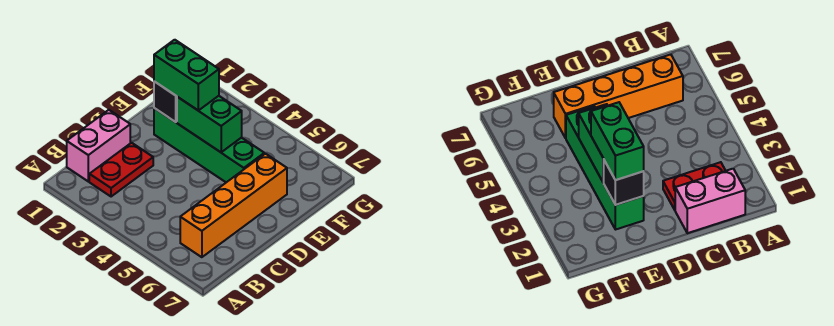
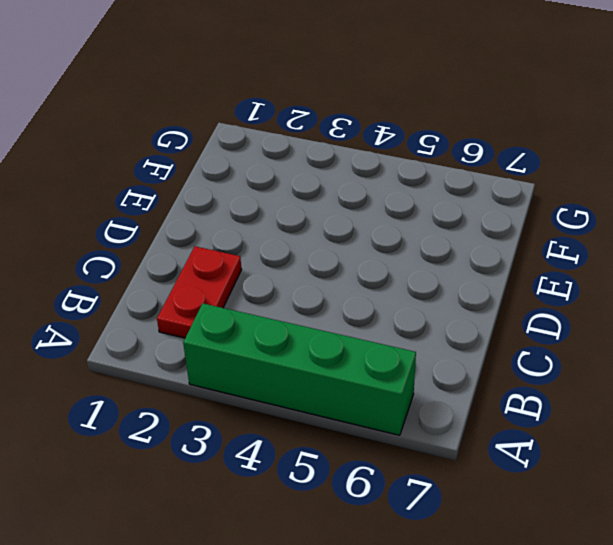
green brick A3:A6 level 1 -> green brick E2:E5 level 1
none -> pink brick B1:C1 level 1
none -> orange brick B6:E6 level 1

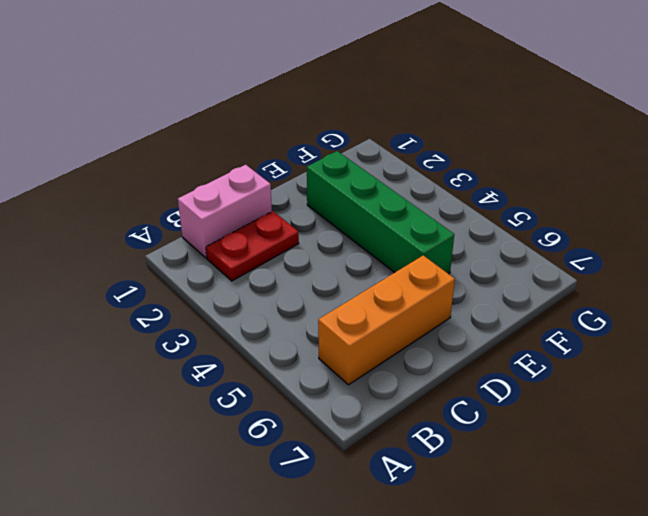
orange brick B6:D6 level 1 -> orange brick B6:E6 level 1
none -> black brick E2 level 2
none -> green brick E3:E4 level 2

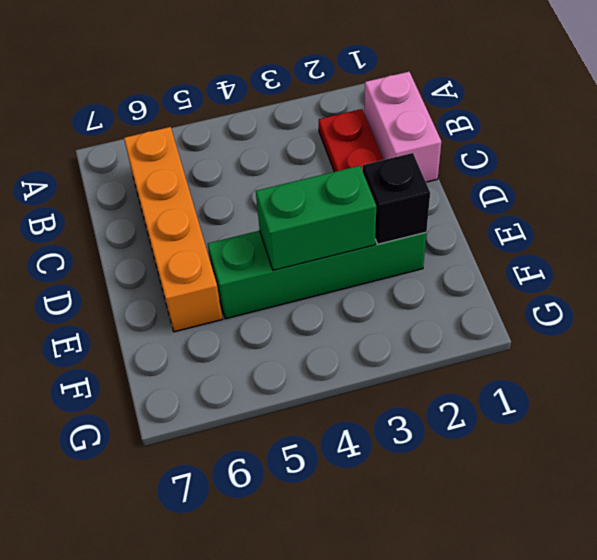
none -> green brick E2:E3 level 3

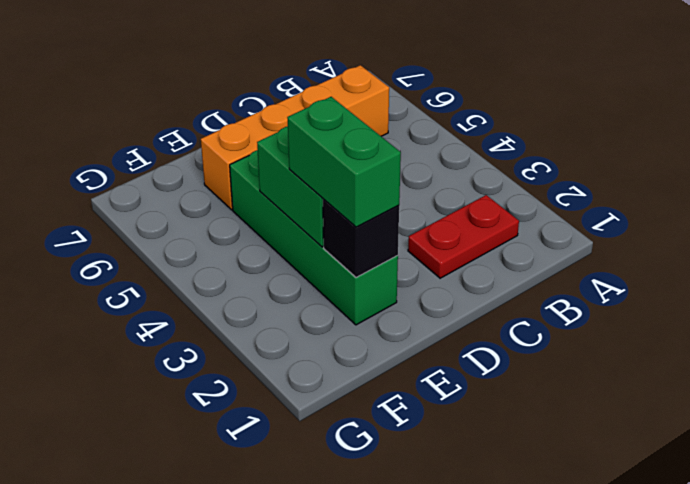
none -> pink brick B1:C1 level 1

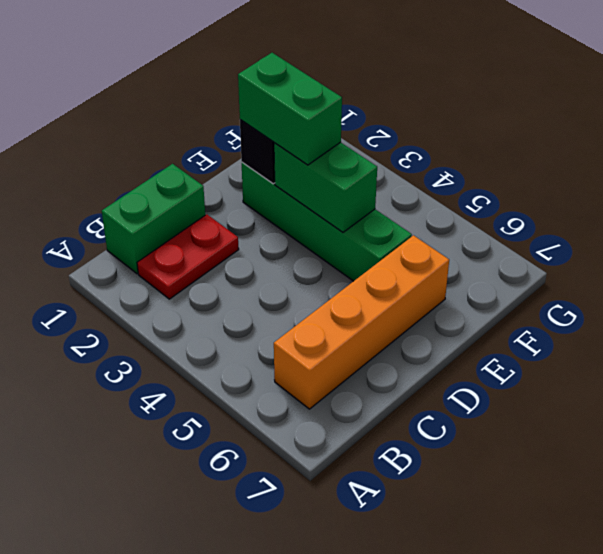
green brick B1:C1 level 1 -> pink brick B1:C1 level 1

